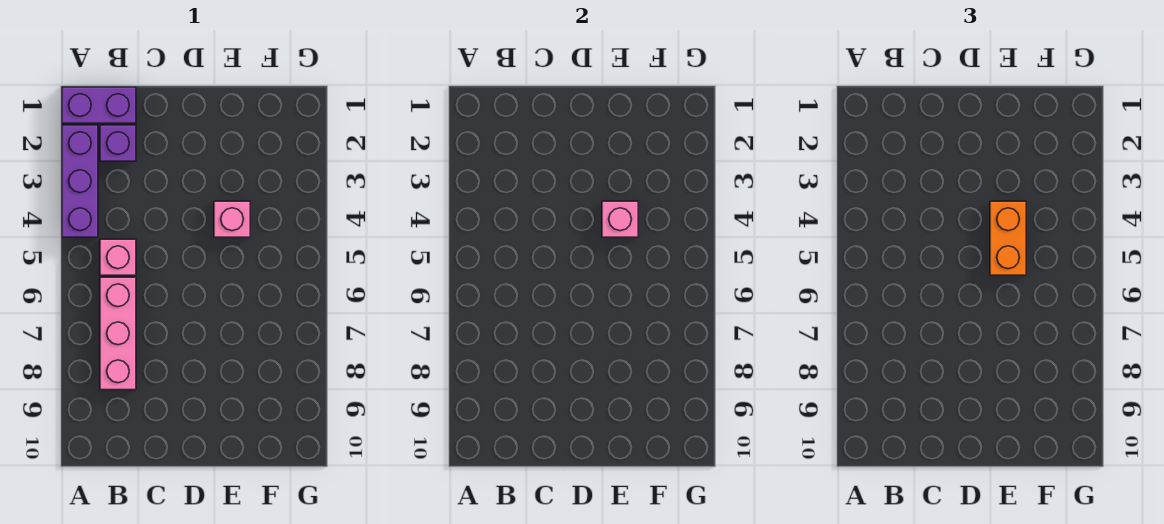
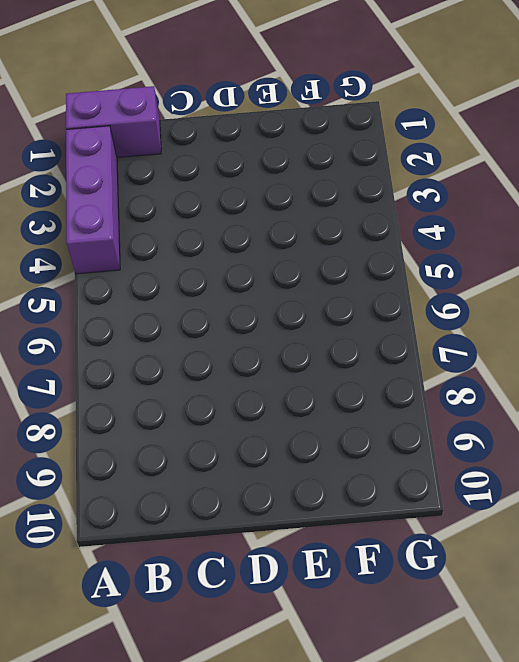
none -> purple brick B2 level 1
none -> pink brick B5 level 1

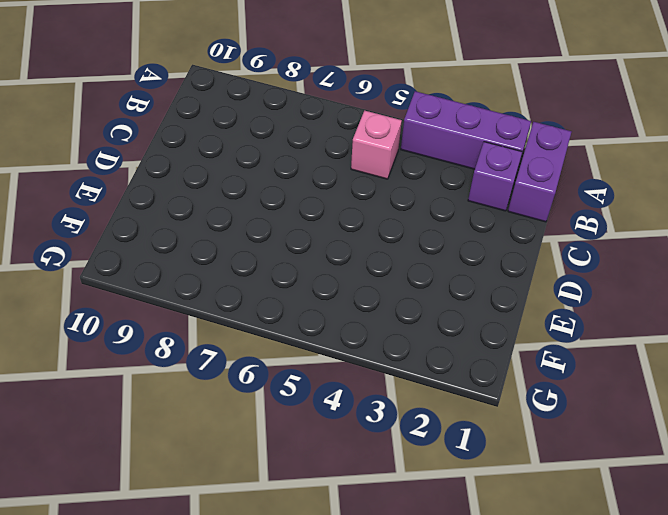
none -> pink brick B6:B8 level 1
none -> pink brick E4 level 1

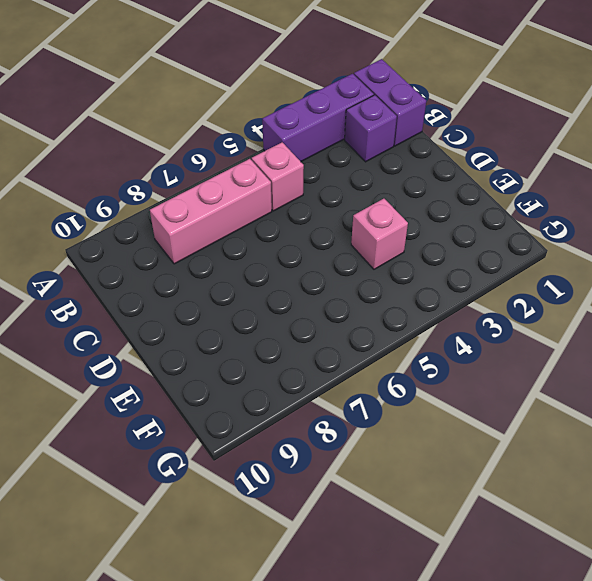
none -> pink brick E4 level 2
none -> orange brick E4:E5 level 3

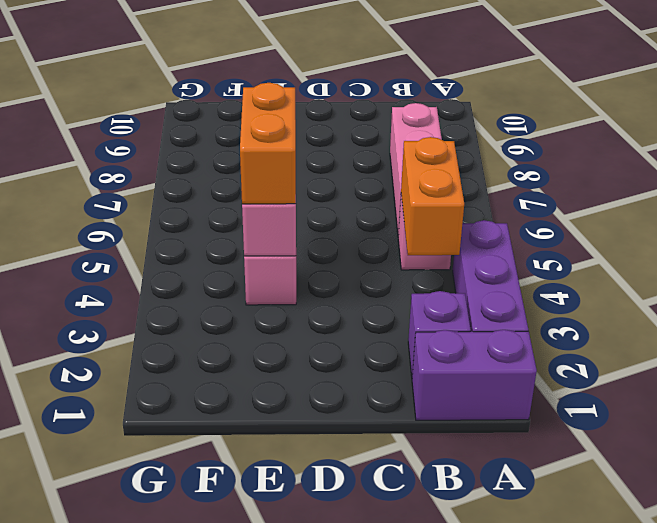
orange brick B4:B5 level 2 -> none

